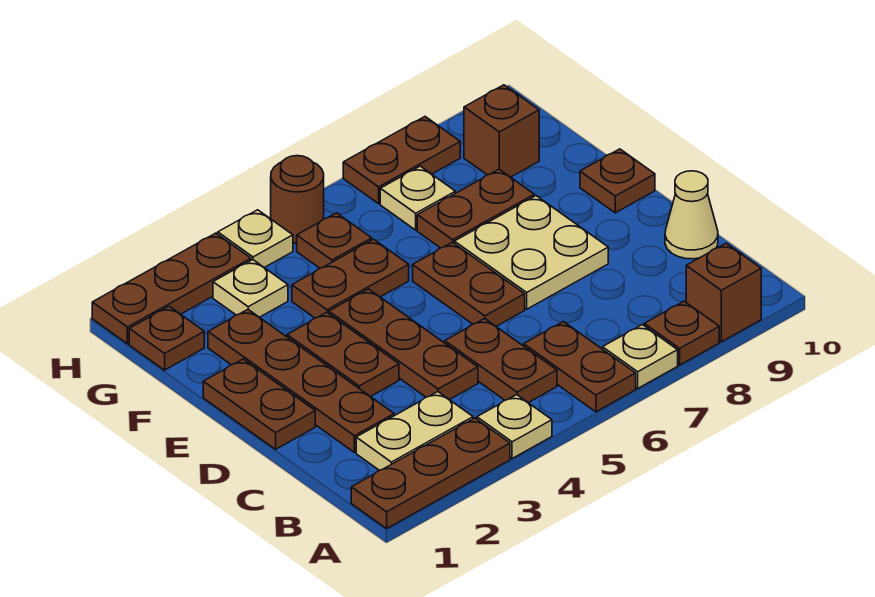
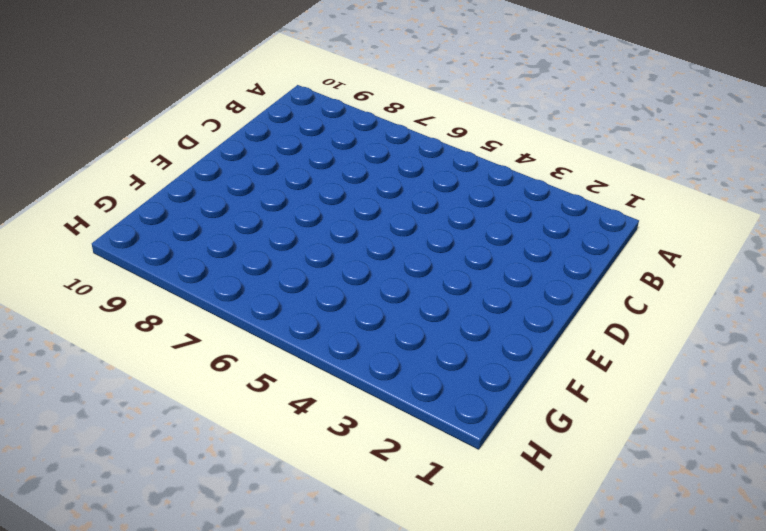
none -> brown plate A1:A3 level 1
none -> tan plate A4 level 1
none -> brown plate A6:B6 level 1

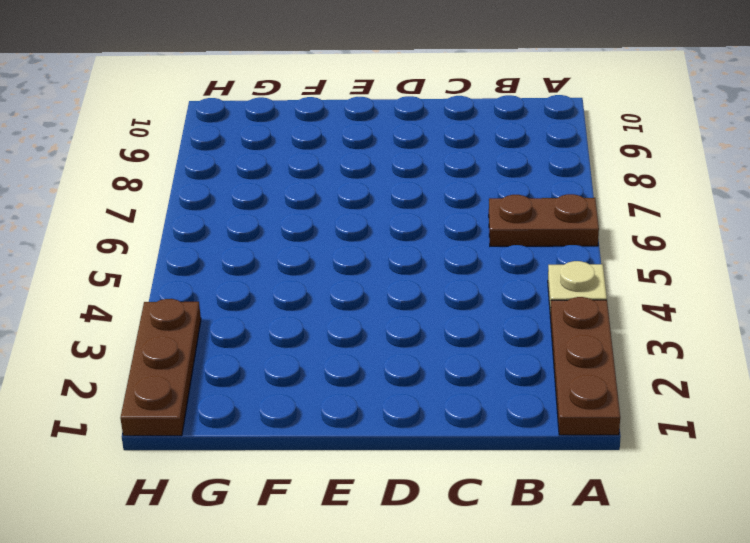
none -> tan plate A7 level 1
none -> brown plate A8 level 1
none -> brown brick A9 level 1

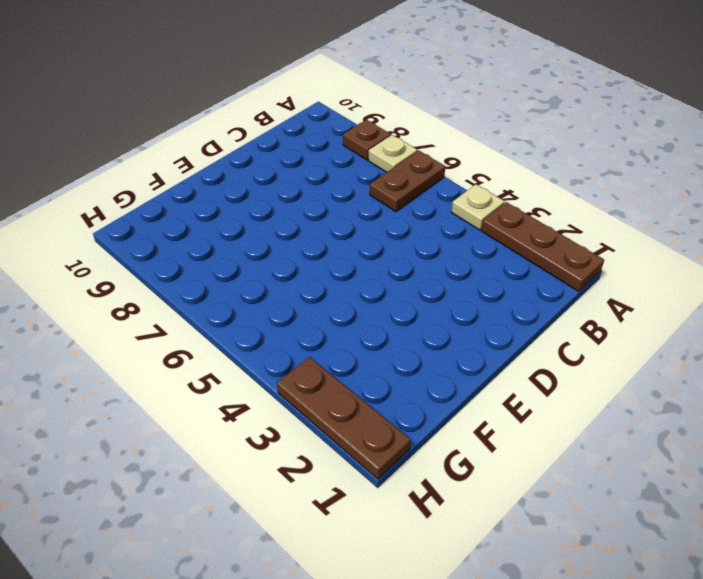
none -> brown brick A9 level 1
none -> tan plate B2:B3 level 1
none -> brown plate B5:C5 level 1

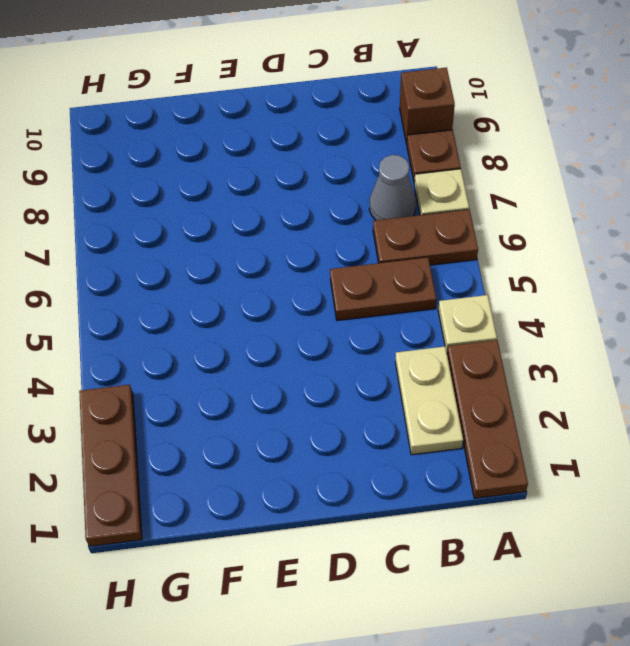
grey cone B7 level 1 -> none
none -> brown plate C2:F2 level 1
none -> brown plate C4:E4 level 1
none -> tan cone C10 level 1

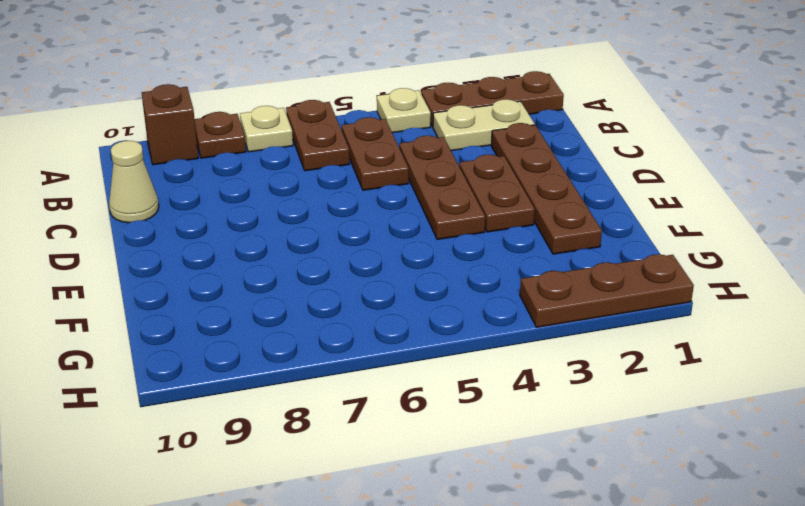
none -> brown plate D1:E1 level 1
none -> brown plate D6:E6 level 1
none -> tan plate D7:E8 level 1

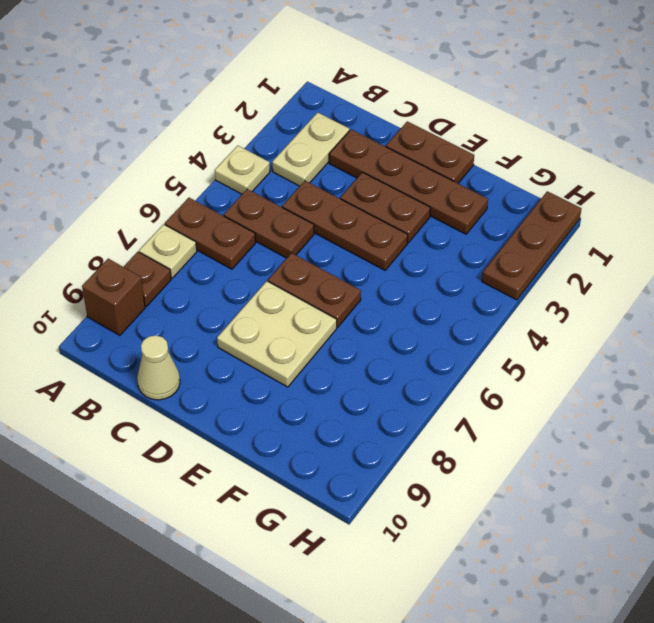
none -> brown plate A1:A3 level 1
none -> brown plate E10 level 1
none -> brown plate F4:F5 level 1

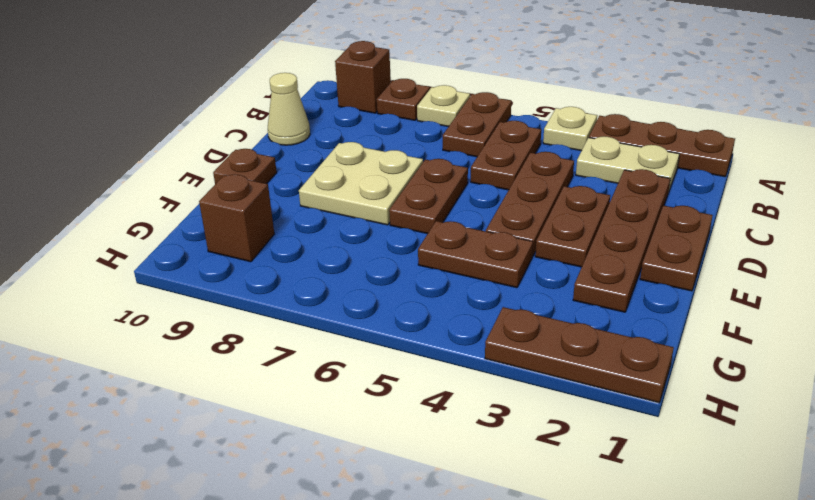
none -> brown plate F7:F8 level 1
none -> brown plate G1 level 1
none -> tan plate G3 level 1

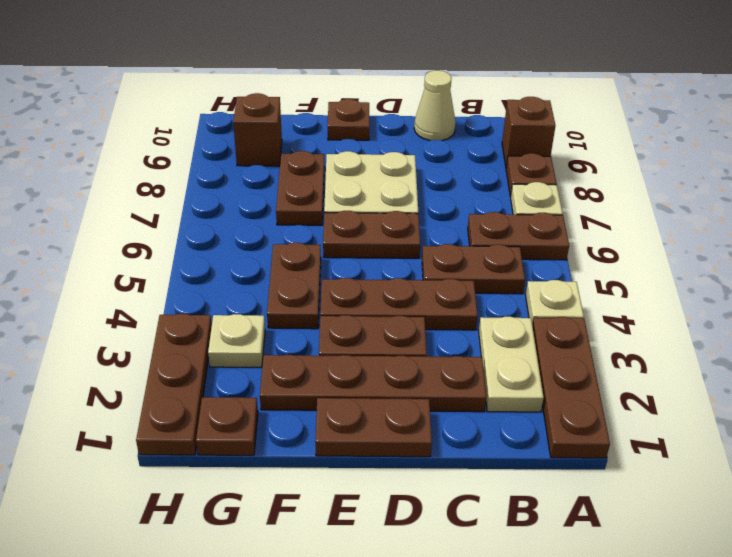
none -> brown plate G5 level 1
none -> tan plate G7 level 1
none -> tan plate H4 level 1

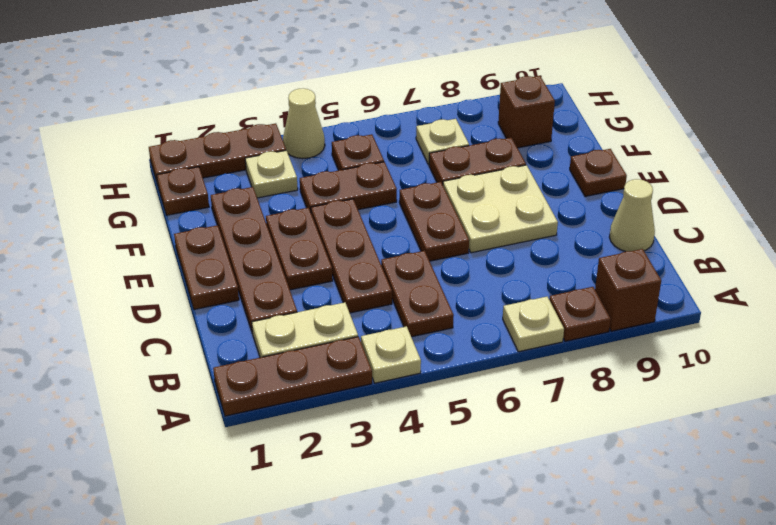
tan cone H4 level 1 -> tan plate H4 level 1
none -> brown plate A6:B6 level 1
none -> brown round brick H5 level 1
none -> brown plate H7:H8 level 1

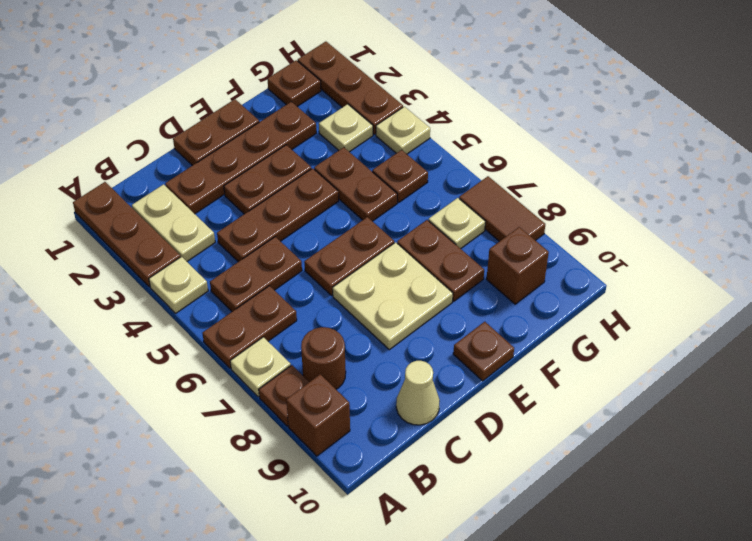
brown round brick B8 level 1 -> brown round brick H5 level 1
brown tile H7:H8 level 1 -> brown plate H7:H8 level 1

